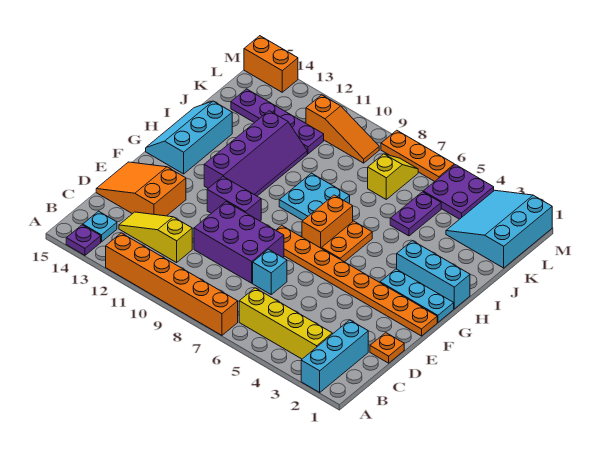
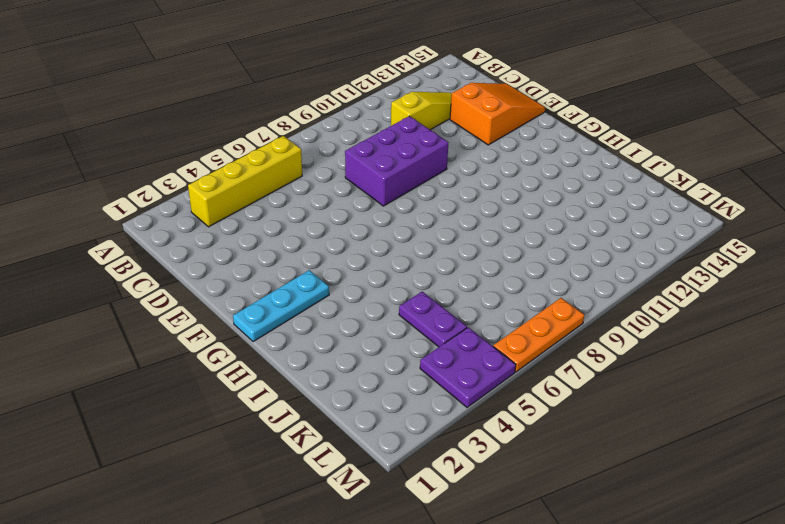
none -> cyan brick A2:C2 level 1
none -> orange brick A7:A12 level 1
none -> purple plate A14 level 1

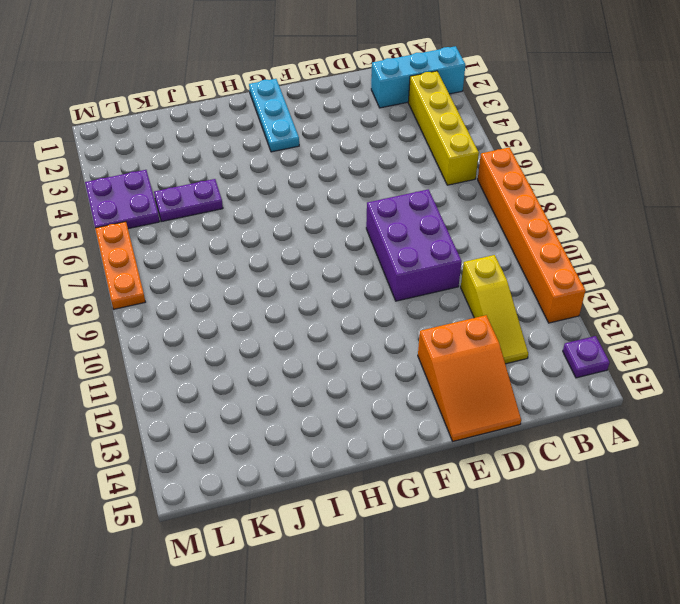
none -> cyan plate B14 level 1
none -> orange plate D1 level 1
none -> cyan brick D7 level 1

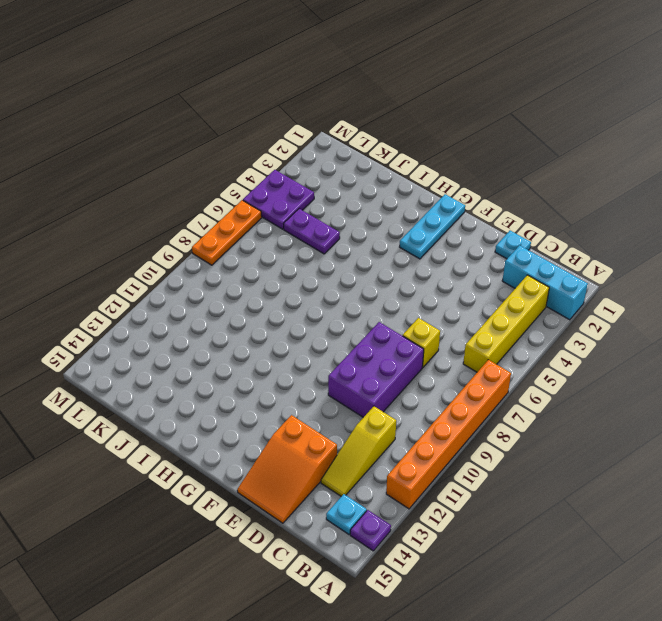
cyan plate D1 level 1 -> orange plate D1 level 1
yellow brick D7 level 1 -> cyan brick D7 level 1
none -> orange plate F1:F8 level 1
none -> purple brick F10:F11 level 1
none -> orange plate G6:H6 level 1

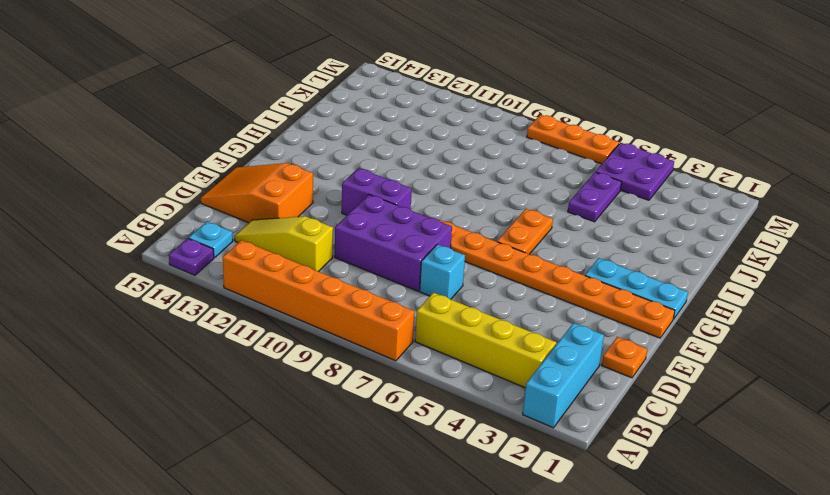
none -> orange brick G7:H7 level 1
none -> purple slope G11:J12 level 1 top 12
none -> cyan slope G14:I15 level 1 top 14

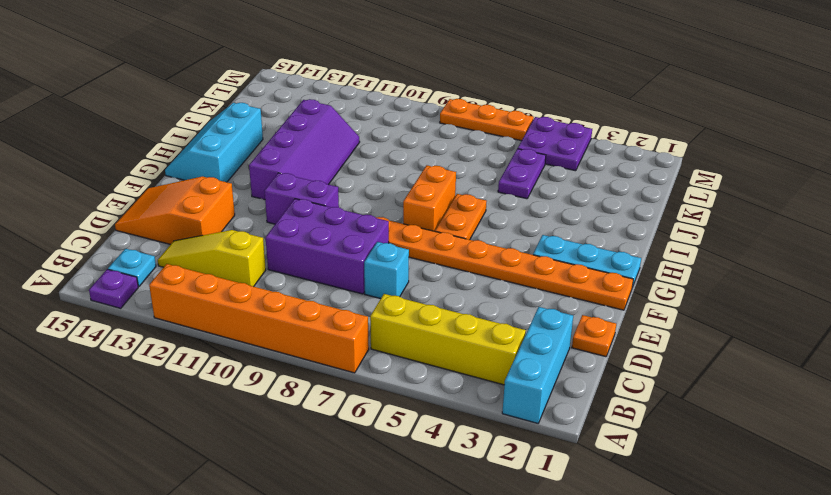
none -> cyan brick H1:H3 level 1
none -> cyan plate H8:I9 level 1
none -> cyan slope K1:M3 level 1 top 1

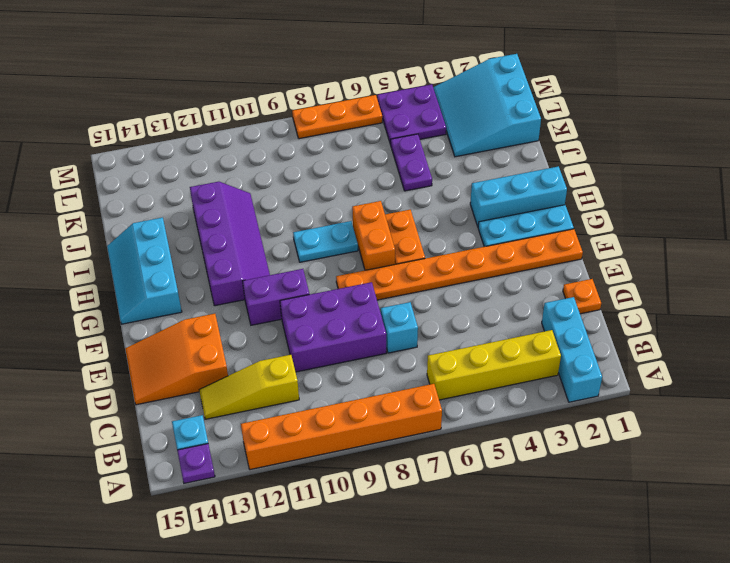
cyan plate H8:H9 level 1 -> cyan plate H8:I9 level 1
none -> yellow slope K7:L7 level 1 top K
none -> purple plate K11:K14 level 1
none -> orange slope L9:L11 level 1 top 11

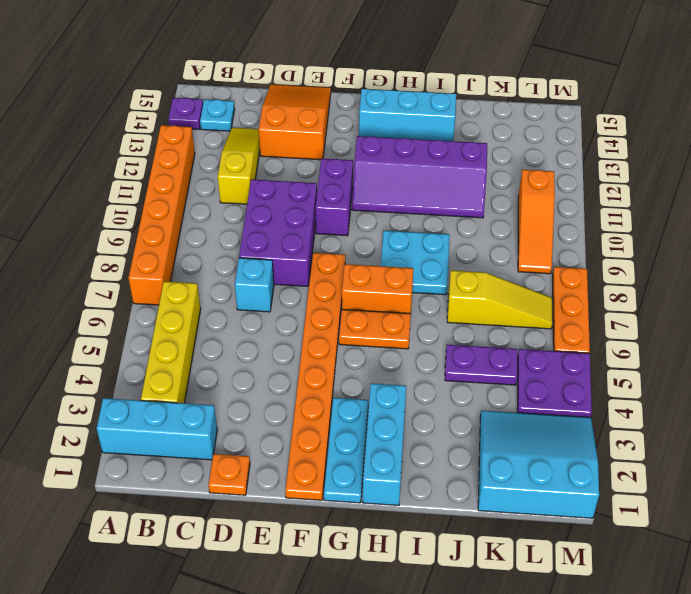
yellow slope J7:L7 level 1 top J -> yellow slope K7:L7 level 1 top K
none -> purple plate K11:K14 level 1
none -> orange brick M14:M15 level 1

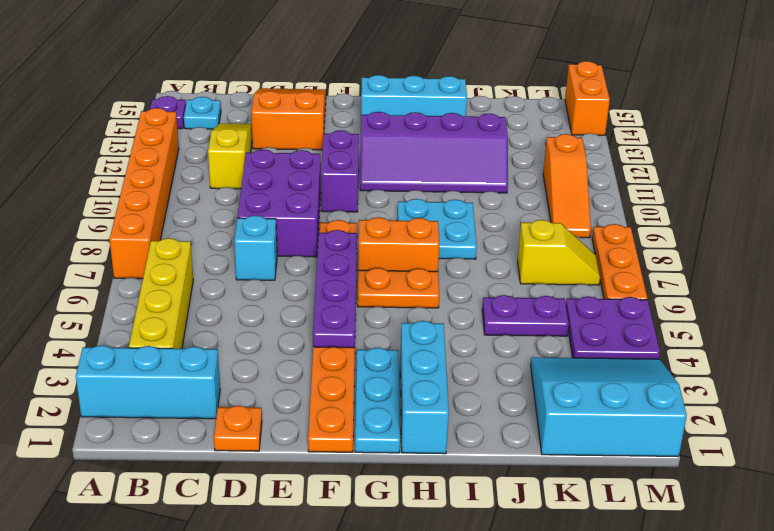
purple plate F4:F7 level 2 -> purple plate K11:K14 level 1

